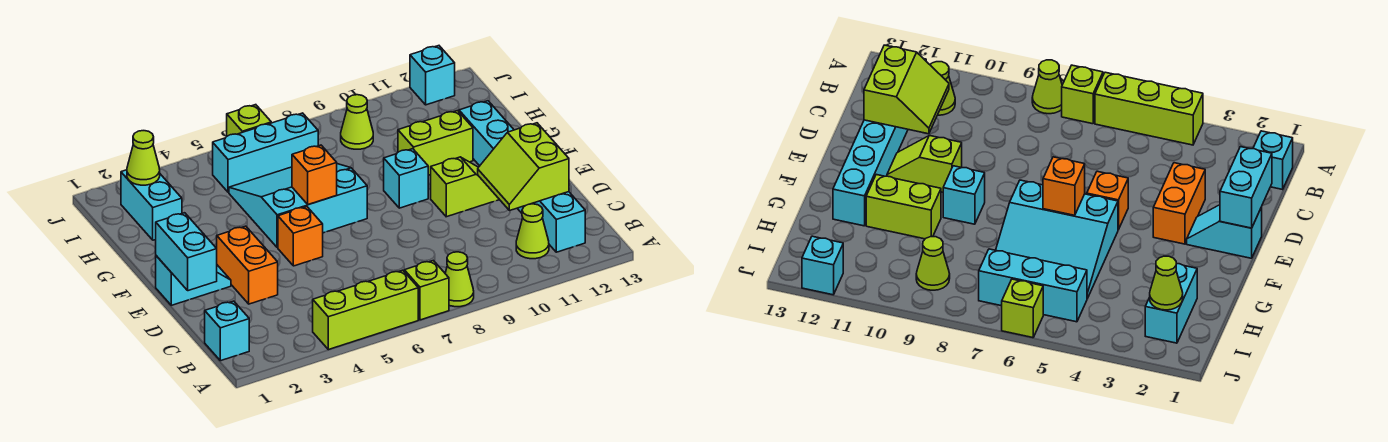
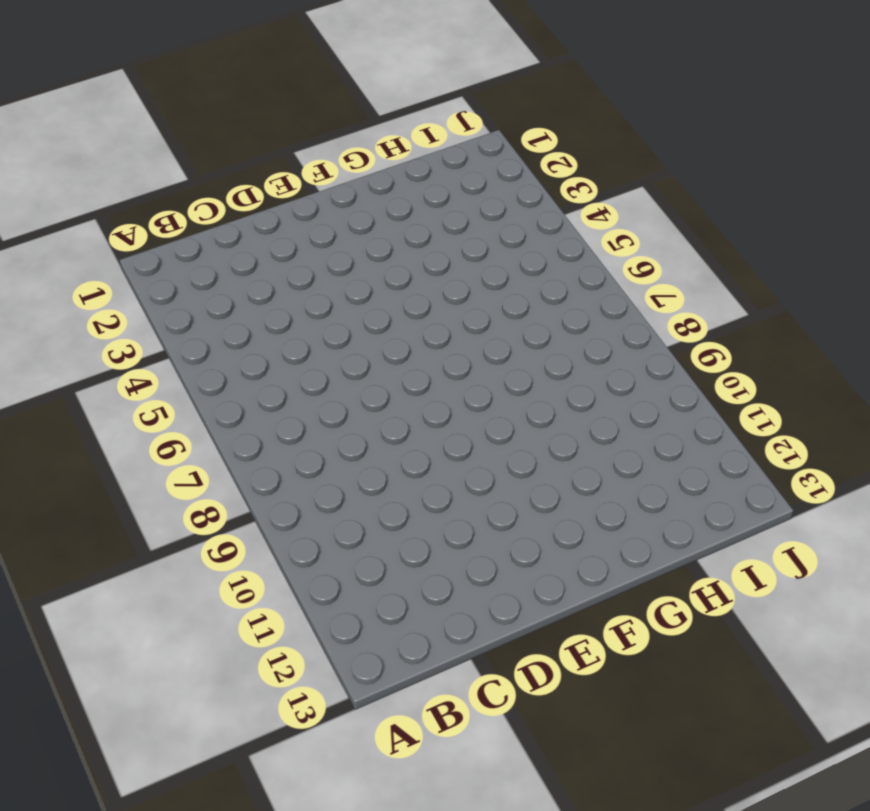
none -> lime brick A4:A6 level 1
none -> lime brick A7 level 1
none -> lime cone A8 level 1

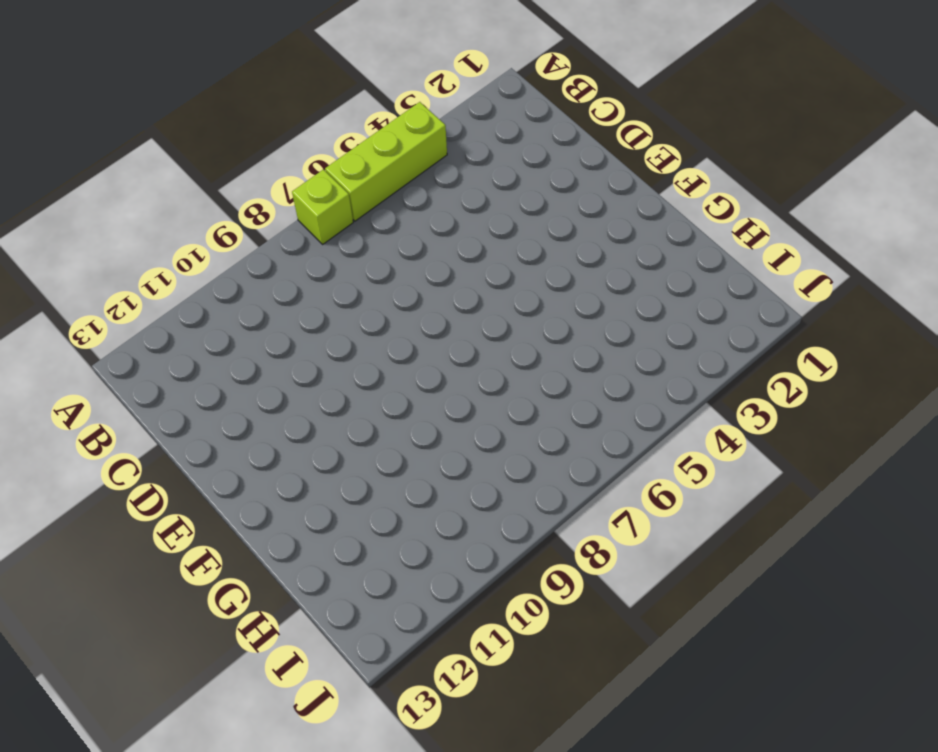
none -> lime cone A8 level 1
none -> cyan brick B1 level 1
none -> lime cone B11 level 1

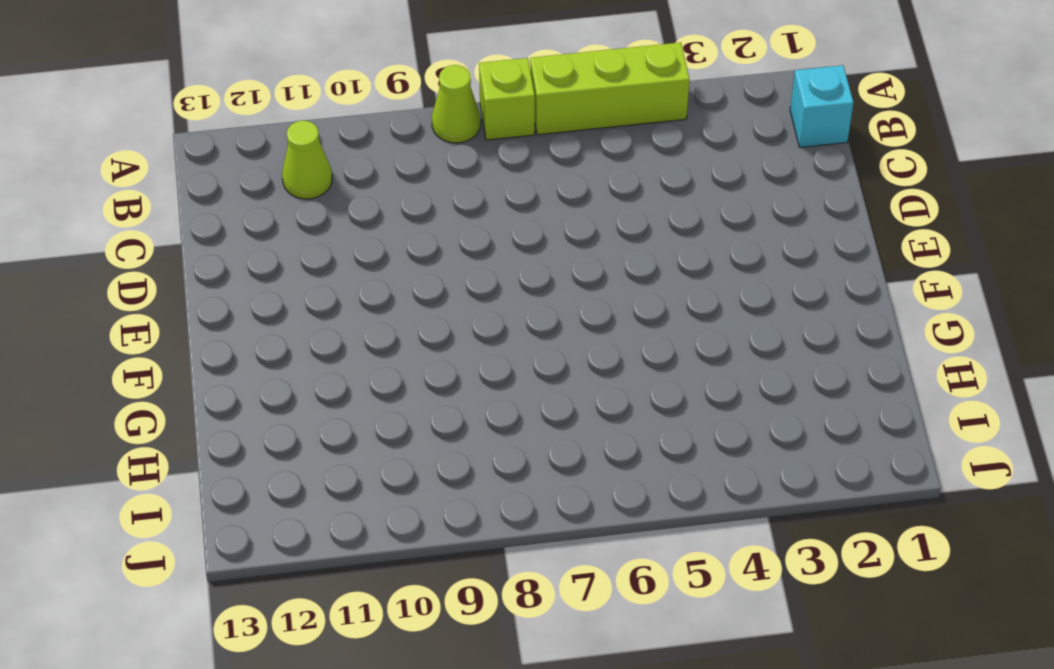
none -> cyan brick B12:G12 level 1
none -> orange brick D3:E3 level 1
none -> cyan slope E1:E2 level 1 top 1

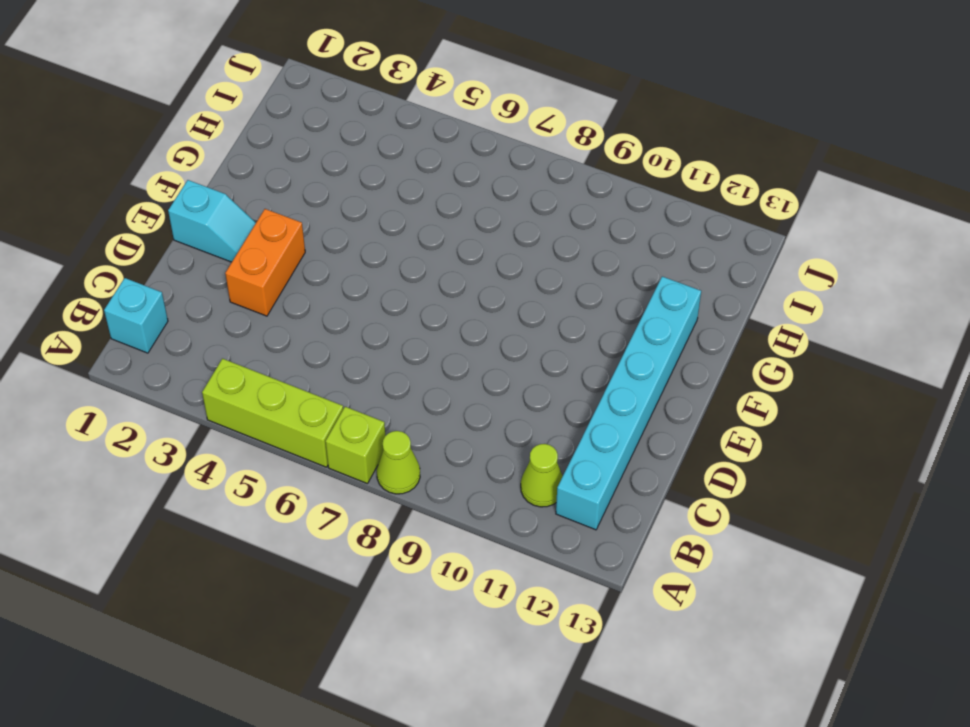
none -> orange brick E5 level 1
none -> lime slope E10:E11 level 1 top 10
none -> cyan slope F5:H7 level 1 top F

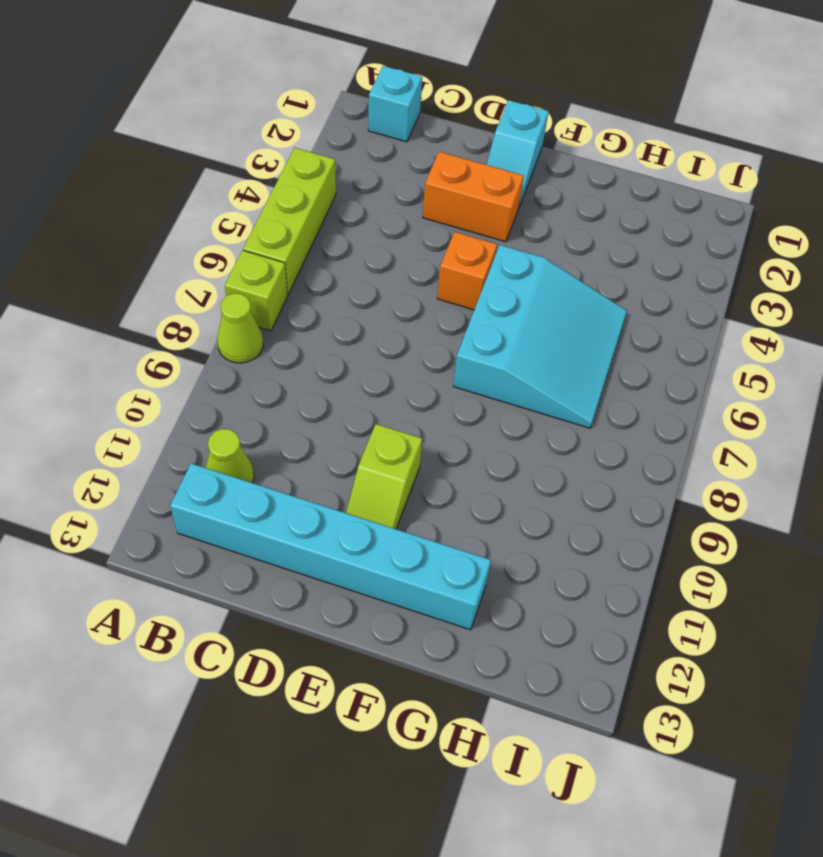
none -> cyan brick F9 level 1
none -> lime brick G10:G11 level 1
none -> cyan brick H2:I2 level 1

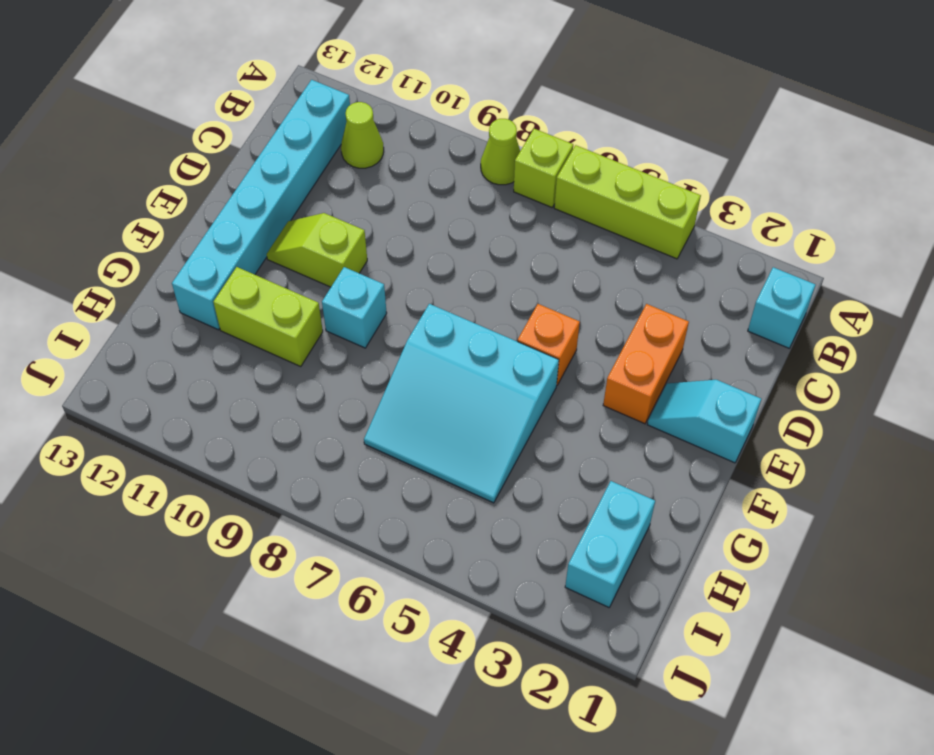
none -> cyan brick I5:I7 level 1
none -> lime cone I9 level 1
none -> lime brick J6 level 1

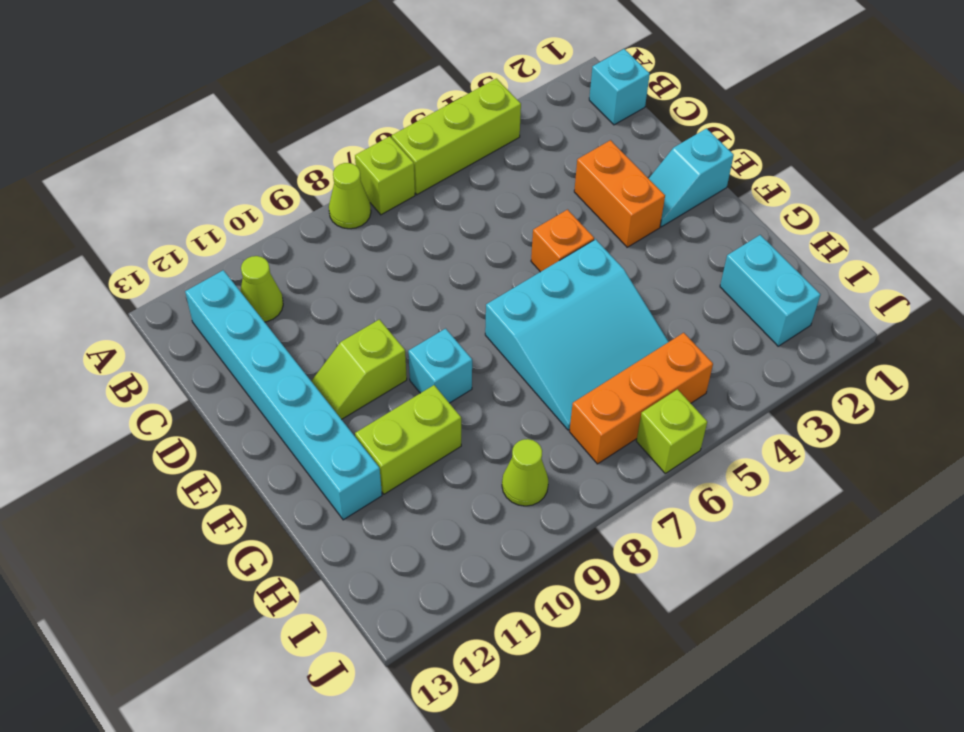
orange brick I5:I7 level 1 -> cyan brick I5:I7 level 1
none -> cyan brick J12 level 1
none -> lime slope C11:D12 level 2 top 12
none -> cyan brick D1:E1 level 2

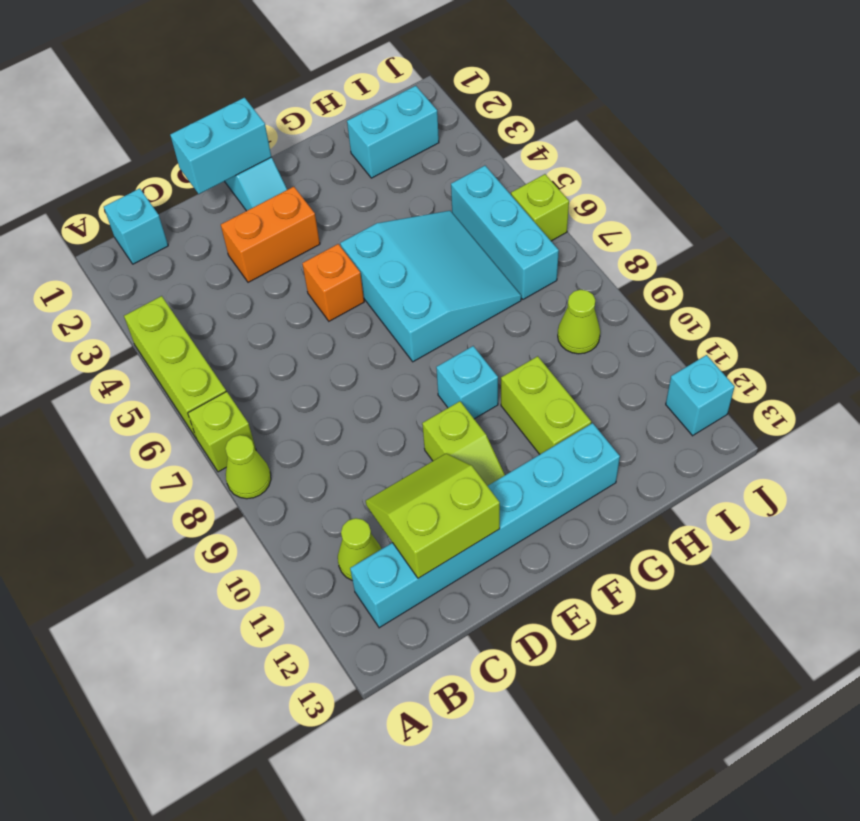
none -> orange brick F6 level 2
none -> lime cone I2 level 2

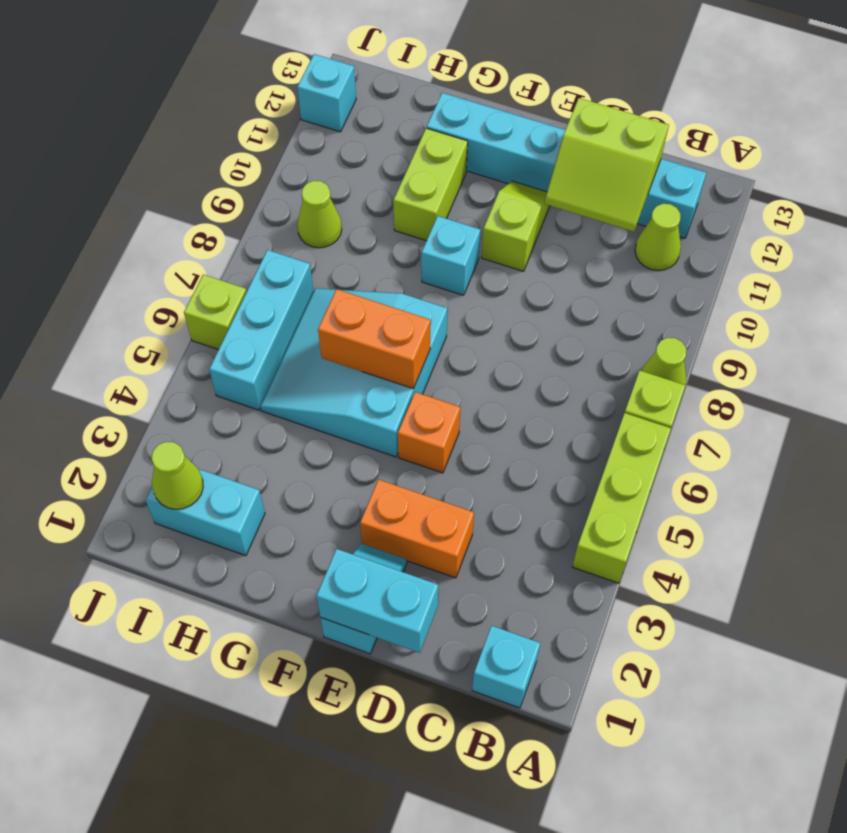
orange brick F6:G6 level 2 -> orange brick F6 level 2

